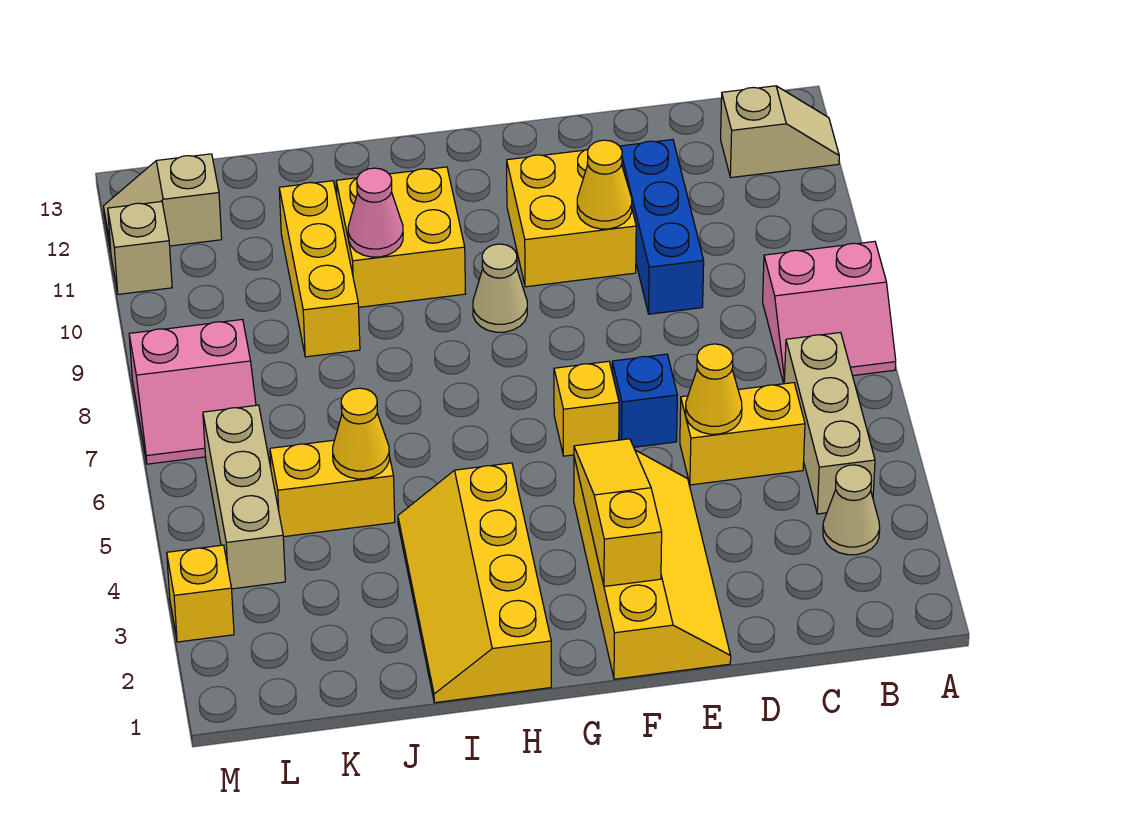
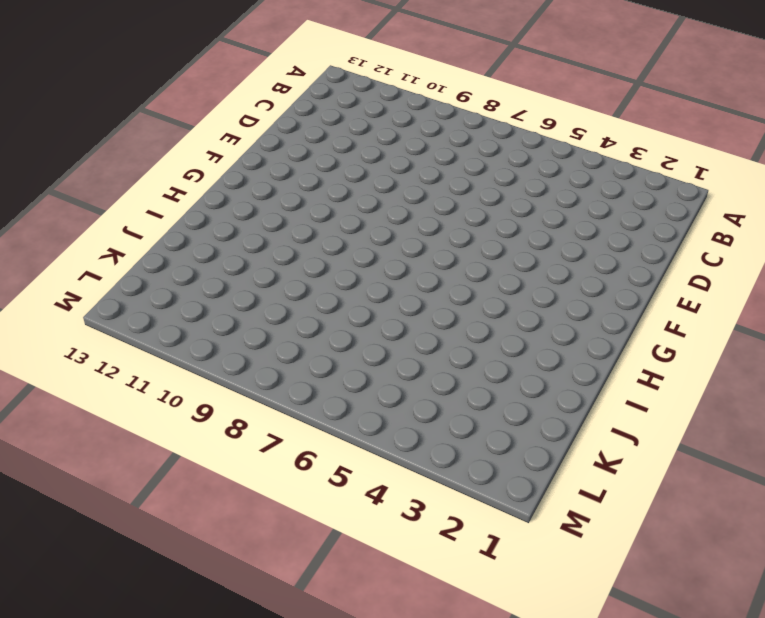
none -> pink slope A7:B8 level 1 top 8
none -> tan slope A12:B12 level 1 top B
none -> tan cone B3 level 1

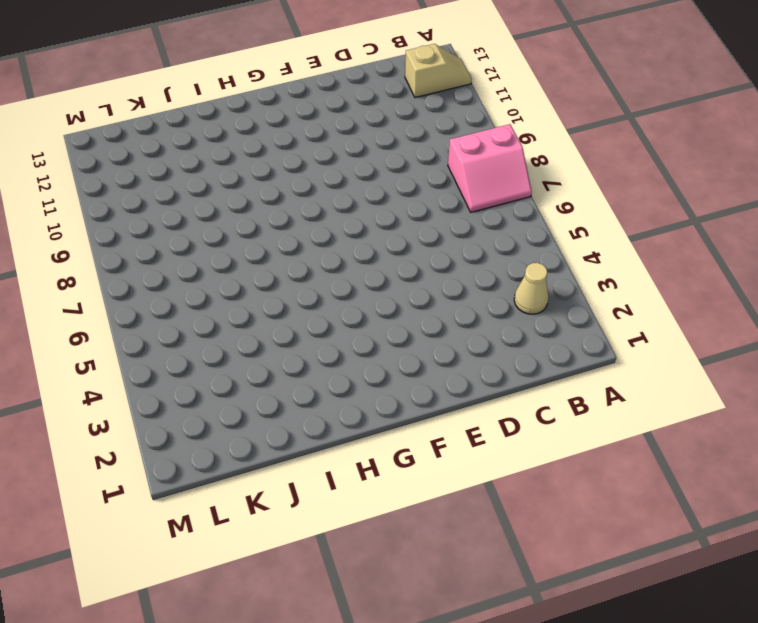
none -> tan brick B4:B6 level 1
none -> yellow brick C5:D5 level 1
none -> blue brick D9:D11 level 1

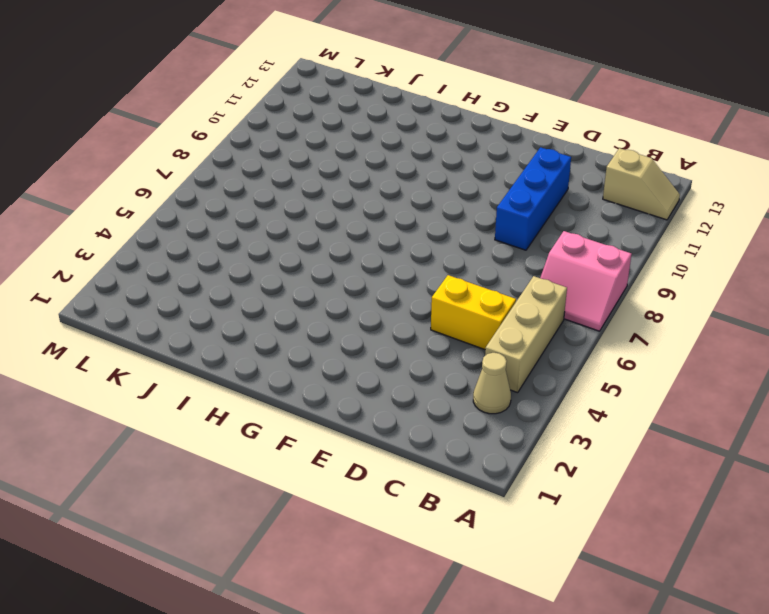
none -> yellow slope E1:F4 level 1 top F
none -> blue brick E6 level 1
none -> yellow brick E10:F11 level 1

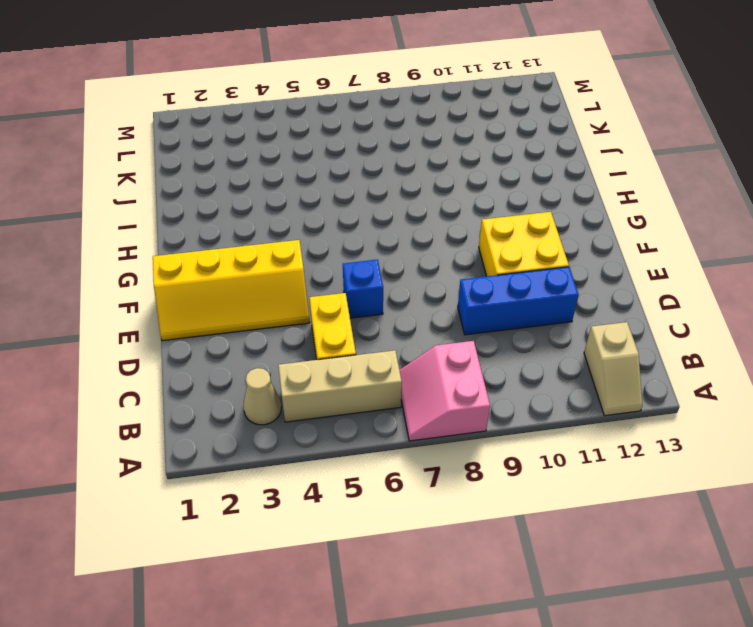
none -> yellow brick F6 level 1
none -> tan cone G9 level 1
none -> yellow slope H1:I4 level 1 top H

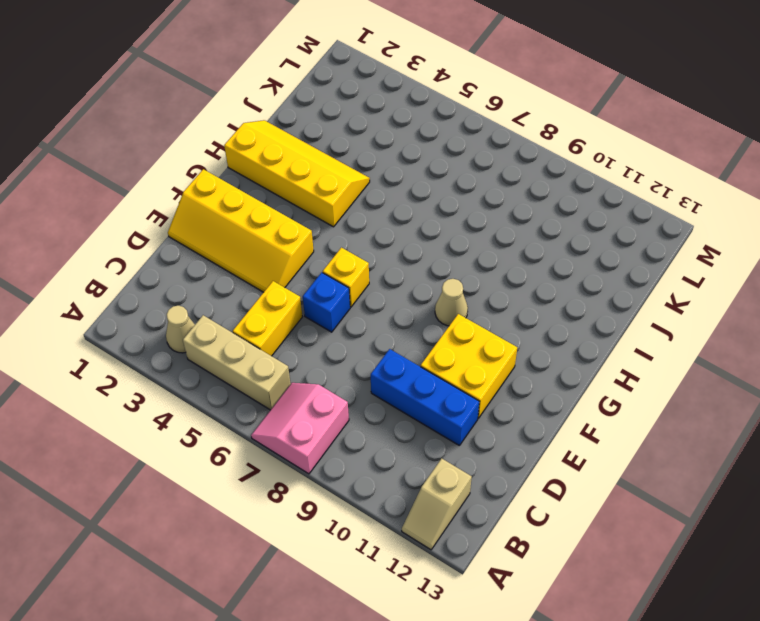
none -> yellow brick H10:I11 level 1
none -> yellow brick J5:K5 level 1
none -> yellow brick J9:J11 level 1

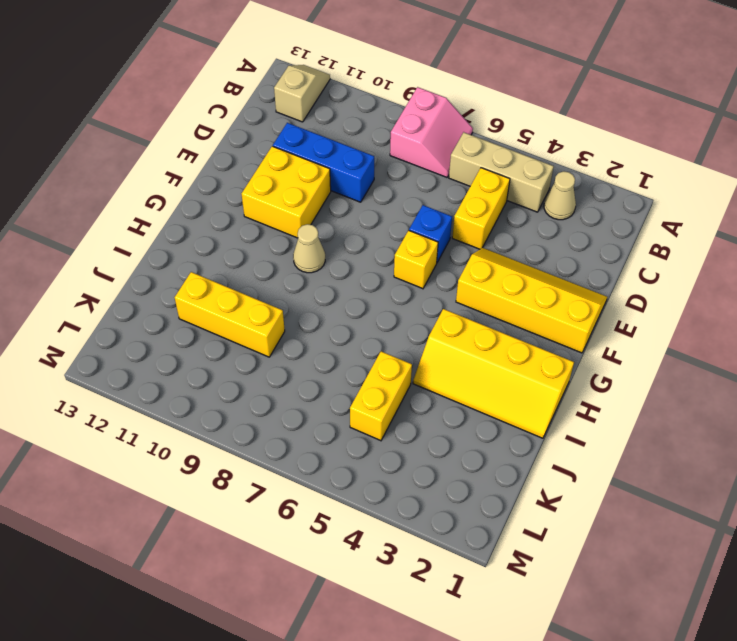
none -> yellow brick H10:I11 level 1
none -> tan brick L4:L6 level 1
none -> pink slope L7:M8 level 1 top 8

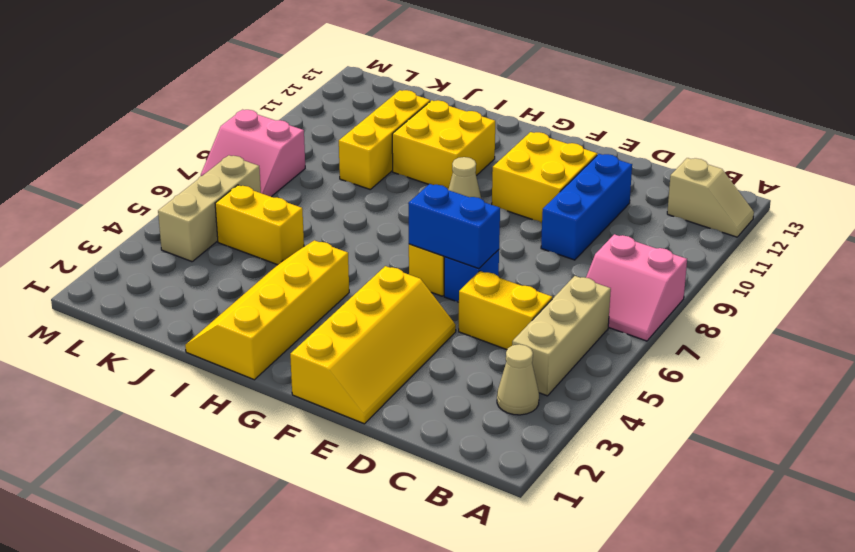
blue brick E6:F6 level 2 -> none
none -> tan slope L12:M12 level 1 top L
none -> yellow brick M3 level 1
none -> tan brick M11 level 1

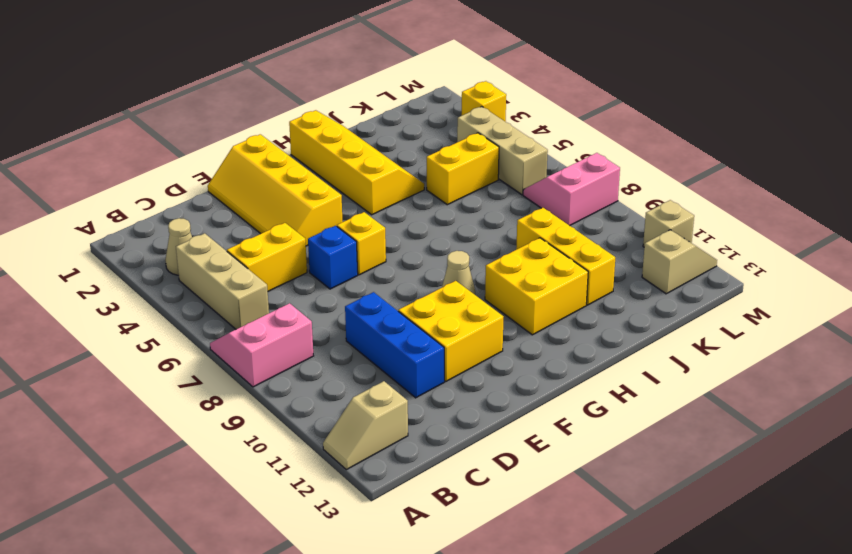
none -> yellow cone D5 level 2
none -> yellow cone E10 level 2
none -> yellow slope F2:F4 level 2 top 2

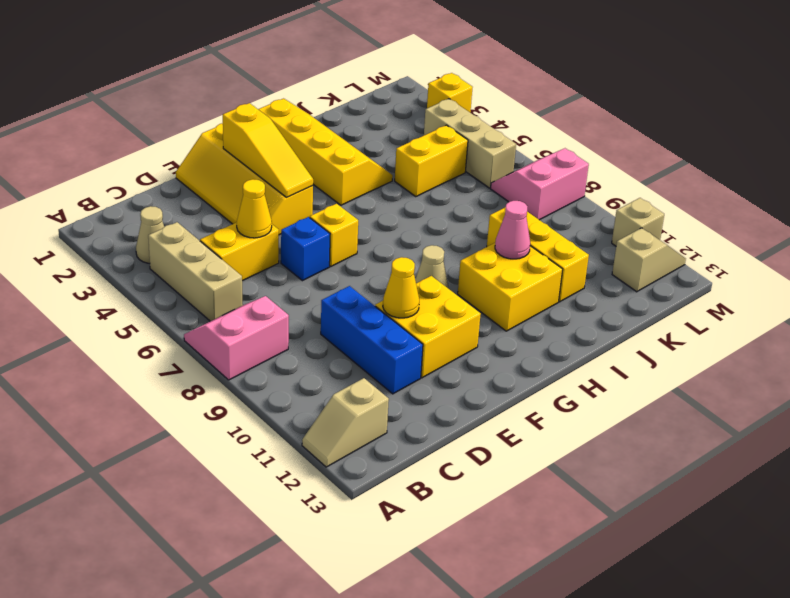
none -> yellow cone J5 level 2

